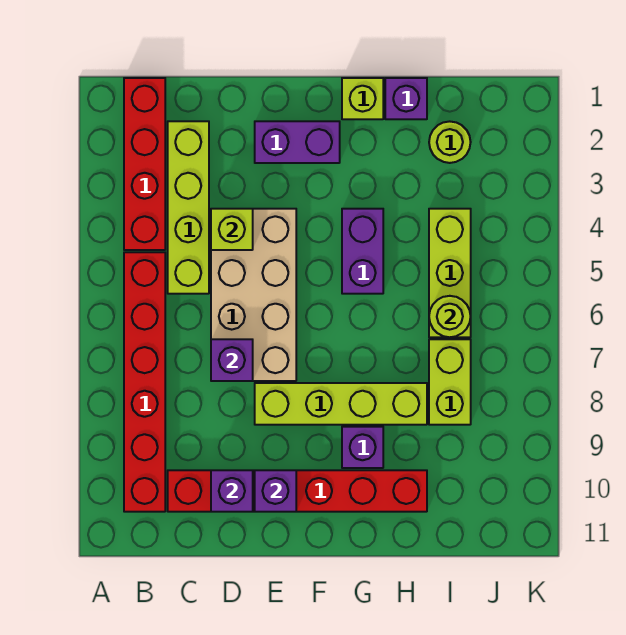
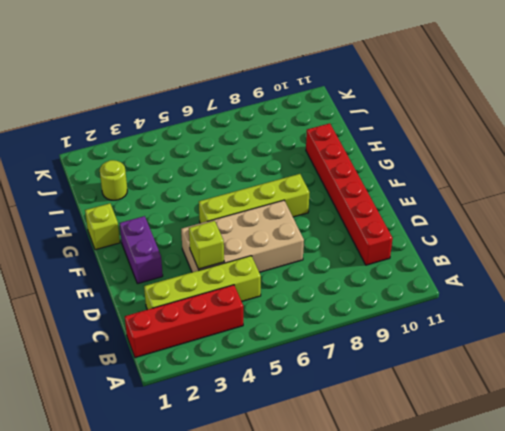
lime brick F5:F8 level 1 -> lime brick E8:H8 level 1
none -> red brick B5:B10 level 1
none -> purple brick G4:G5 level 1
none -> purple brick G9 level 1

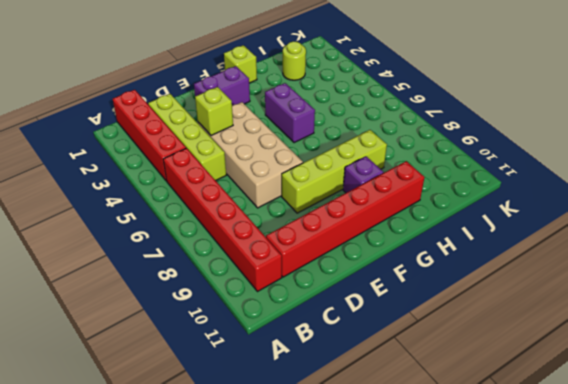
none -> purple brick H1 level 1
none -> lime brick I4:I6 level 1
none -> lime brick I7:I8 level 1

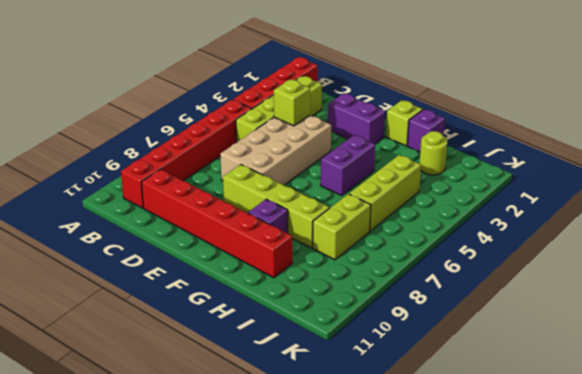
none -> purple brick D7 level 2
none -> purple brick D10 level 2
none -> purple brick E10 level 2

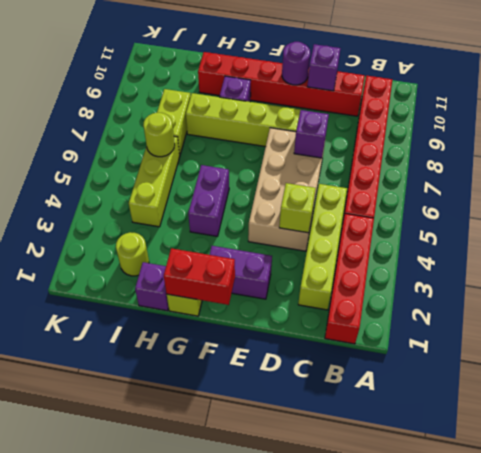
purple round brick E10 level 2 -> purple brick E10 level 2
red brick F1:G1 level 2 -> none

